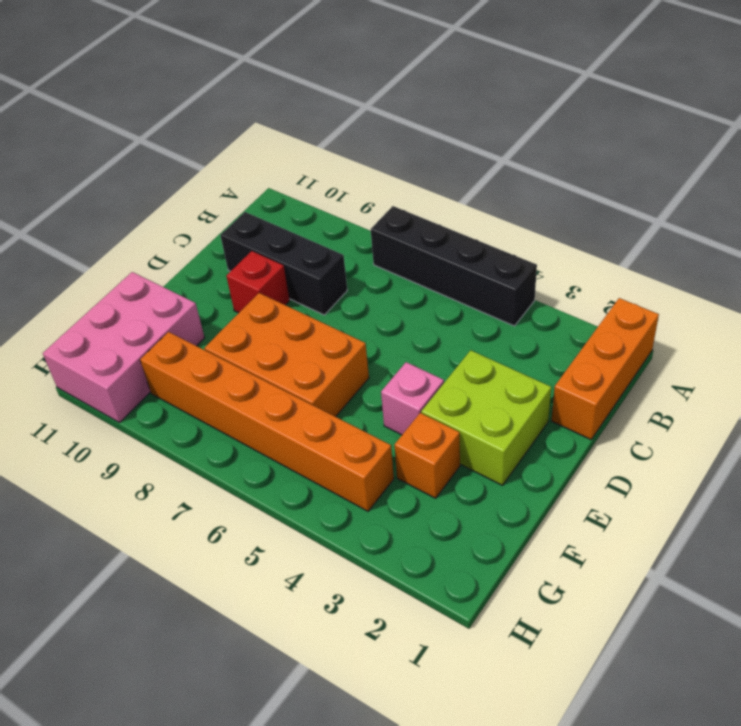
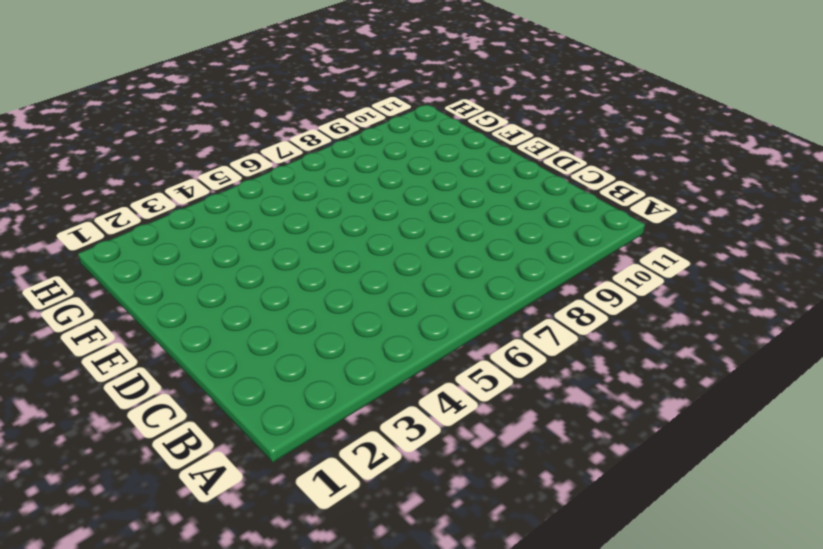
none -> orange brick A1:C1 level 1
none -> black brick A4:A7 level 1

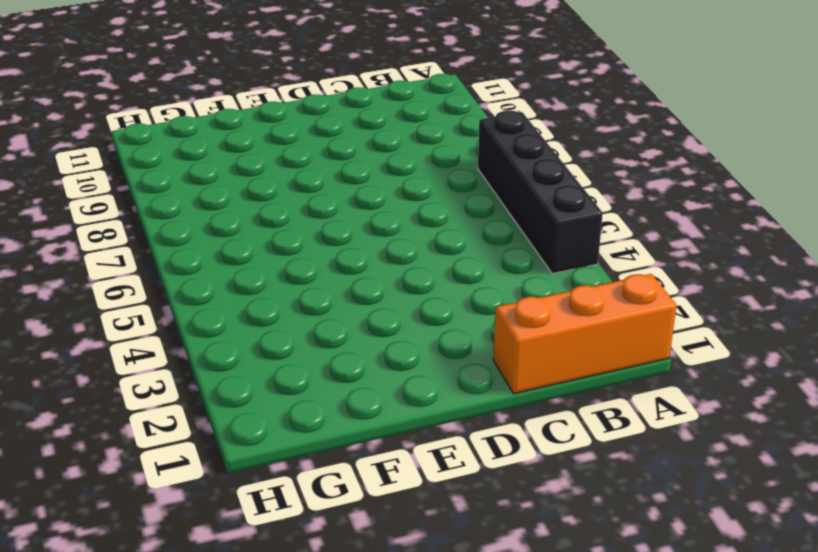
none -> black brick C8:C10 level 1
none -> lime brick D2:E3 level 1

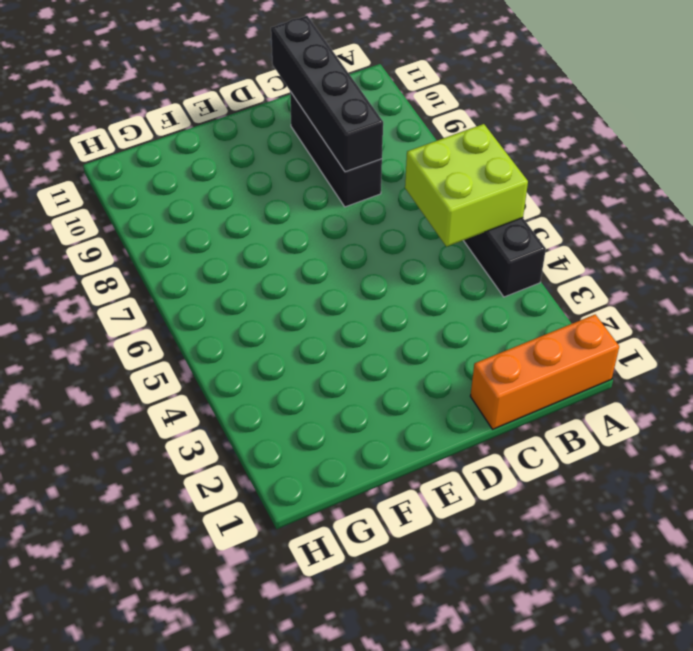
lime brick A5:B6 level 2 -> lime brick D2:E3 level 1
black brick C8:C11 level 2 -> none
none -> red brick D9 level 1
none -> pink brick E4 level 1

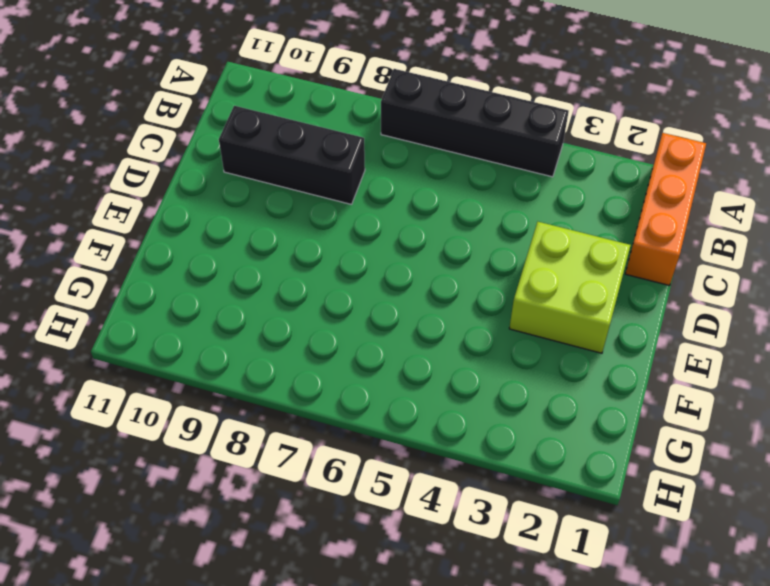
none -> red brick D9 level 1
none -> pink brick E4 level 1

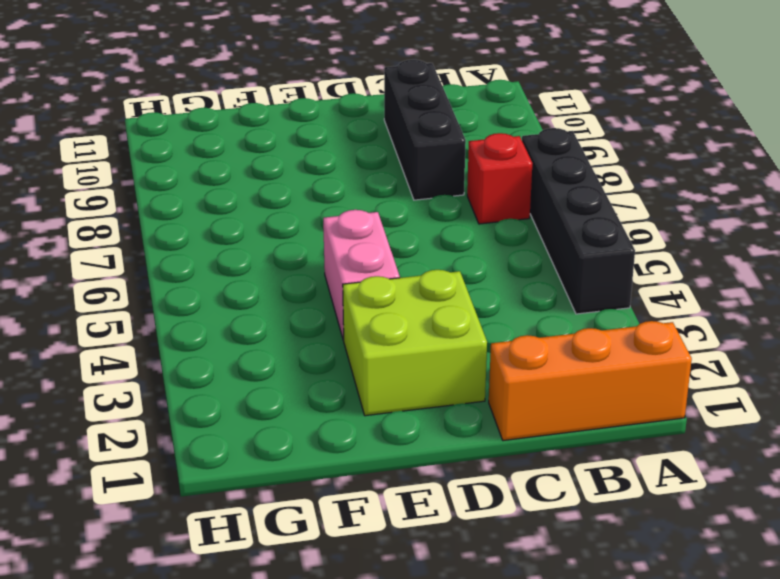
red brick B7 level 1 -> red brick D9 level 1
pink brick E4:E5 level 1 -> pink brick E4 level 1
none -> orange brick E6:F8 level 1
none -> orange brick F3 level 1

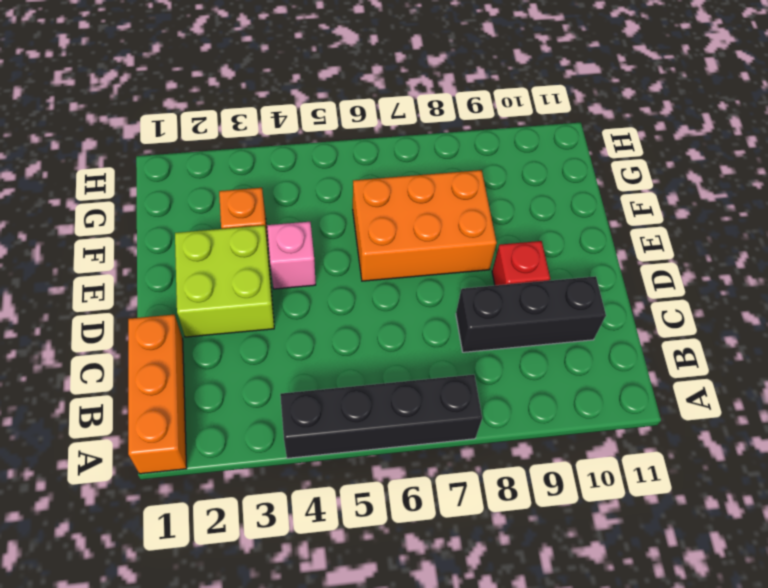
none -> pink brick F10:H11 level 1
none -> orange brick G4:G9 level 1

